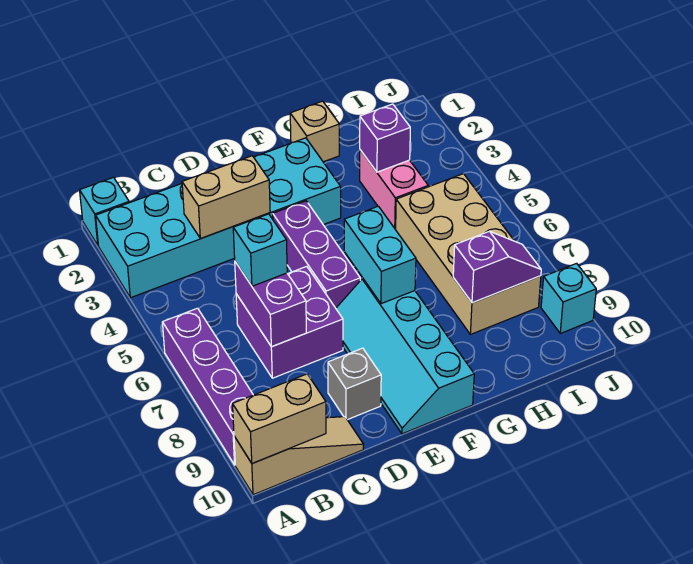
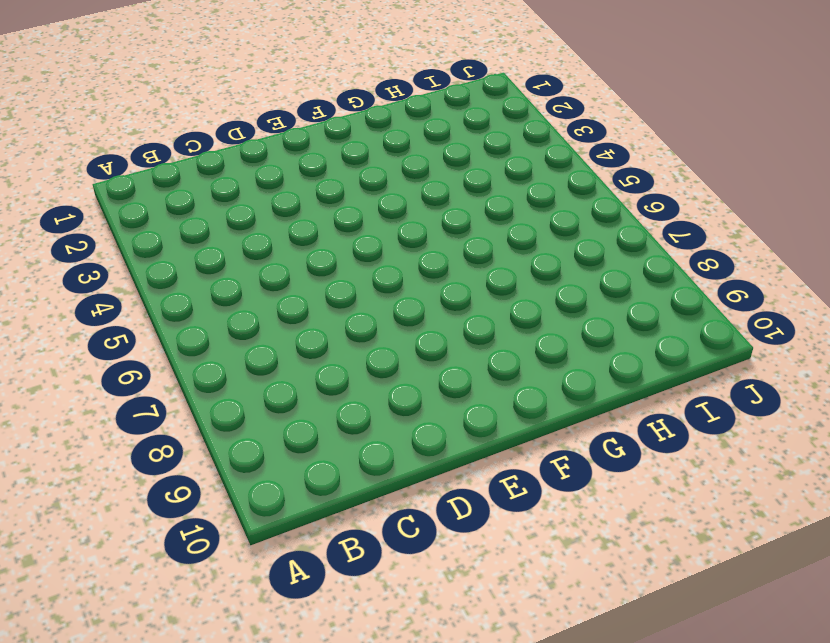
none -> cyan brick A1 level 1
none -> cyan brick A2:F3 level 1
none -> purple brick A6:A9 level 1

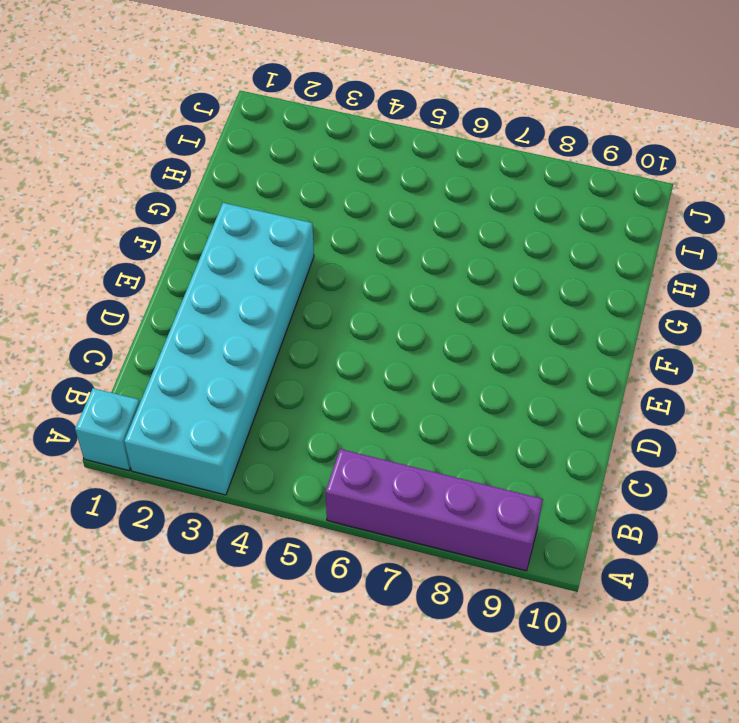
none -> tan slope A10:C10 level 1 top A
none -> purple brick C6:D7 level 1
none -> grey brick D9 level 1

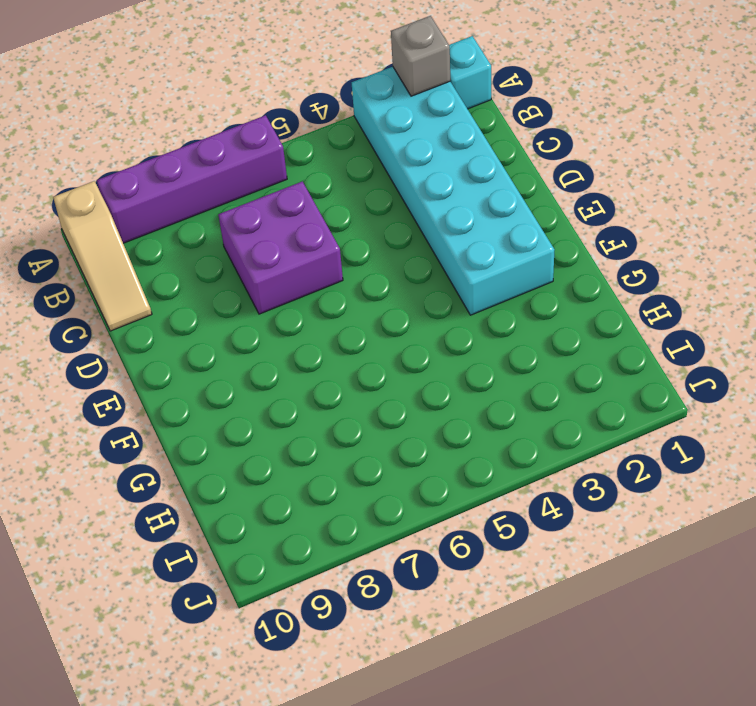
grey brick A2 level 2 -> grey brick D9 level 1
none -> purple brick E4:E6 level 1
none -> cyan slope E7:F10 level 1 top F
none -> tan brick G1 level 1

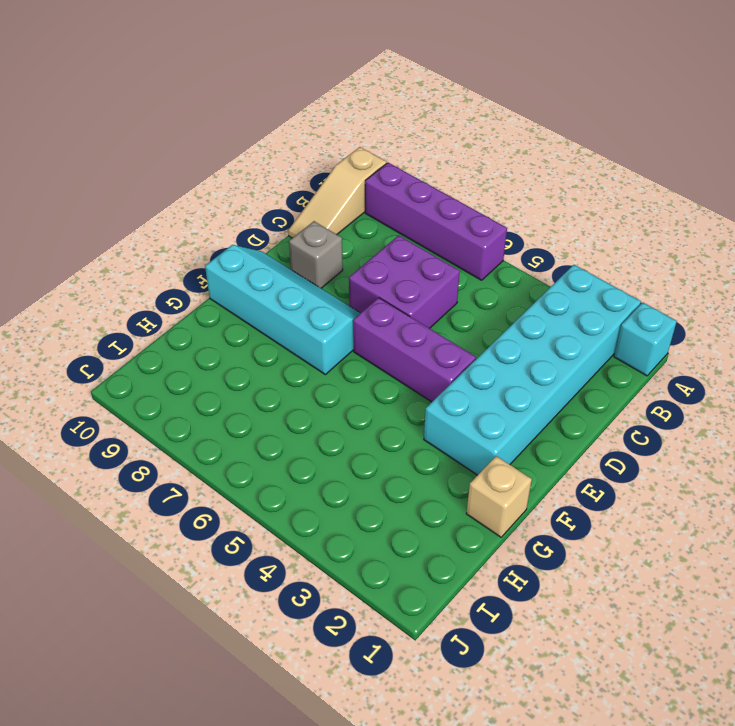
none -> pink brick H3:H4 level 1
none -> tan brick H5:I8 level 1
none -> cyan brick J9 level 1

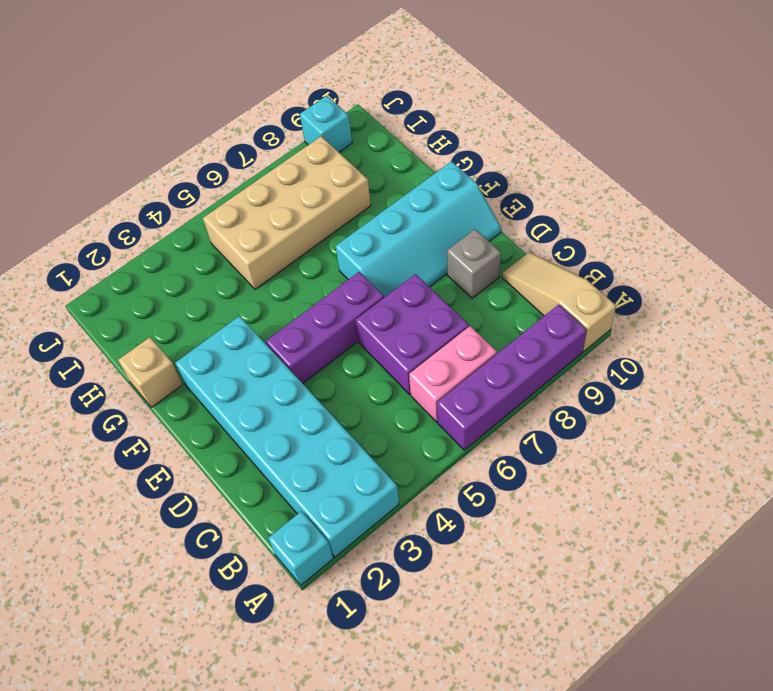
pink brick B6:B7 level 1 -> pink brick H3:H4 level 1
none -> tan brick A10:B10 level 2
none -> tan brick C3:D3 level 2
none -> purple brick C6:C7 level 2

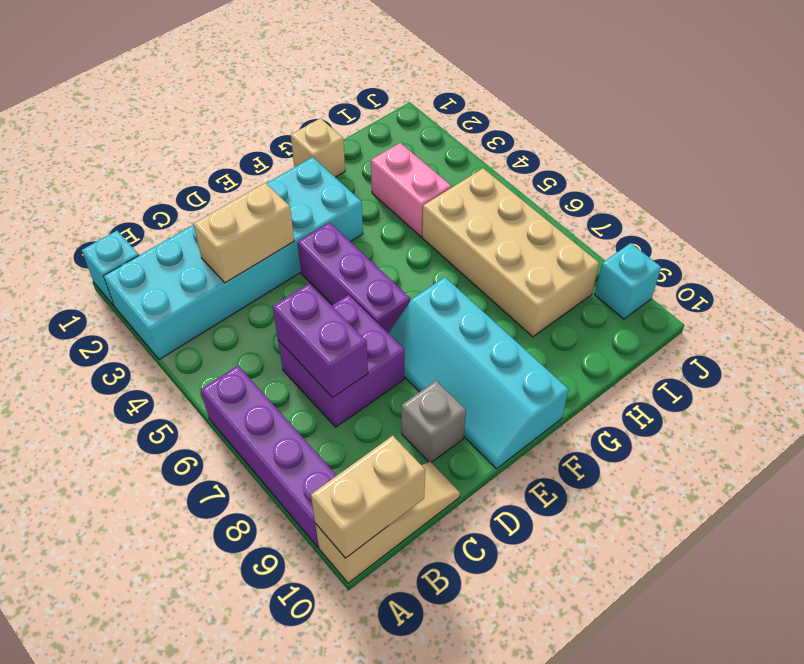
none -> cyan brick F6:F7 level 2
none -> purple brick H3 level 2
none -> purple slope H8:I8 level 2 top H

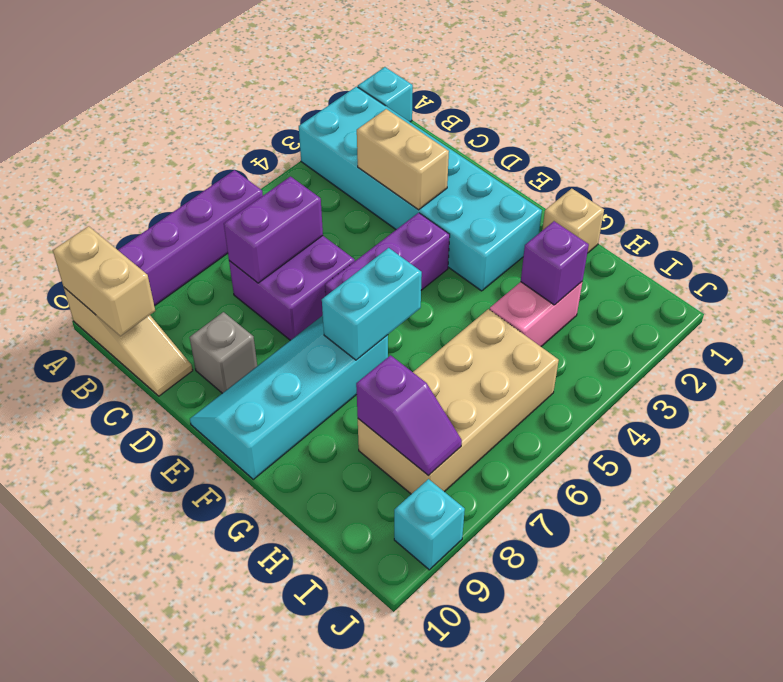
none -> cyan brick C6 level 3

